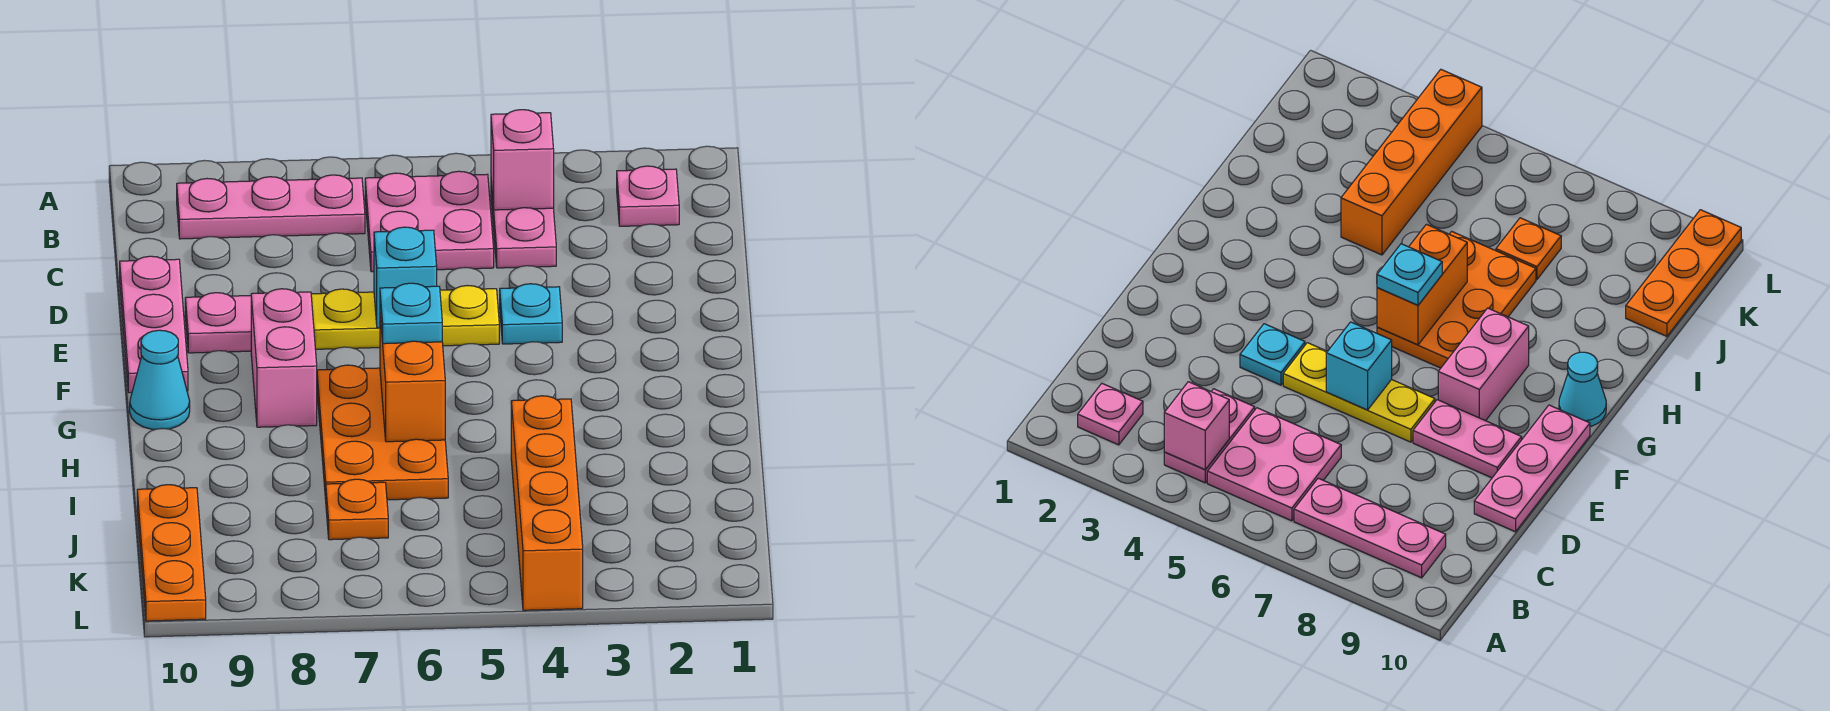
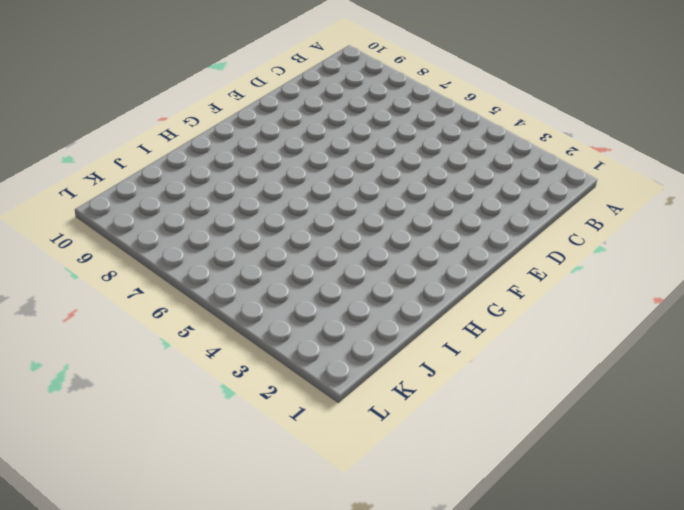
none -> pink plate B2 level 1
none -> pink plate B4:C4 level 1
none -> pink plate B5:C6 level 1

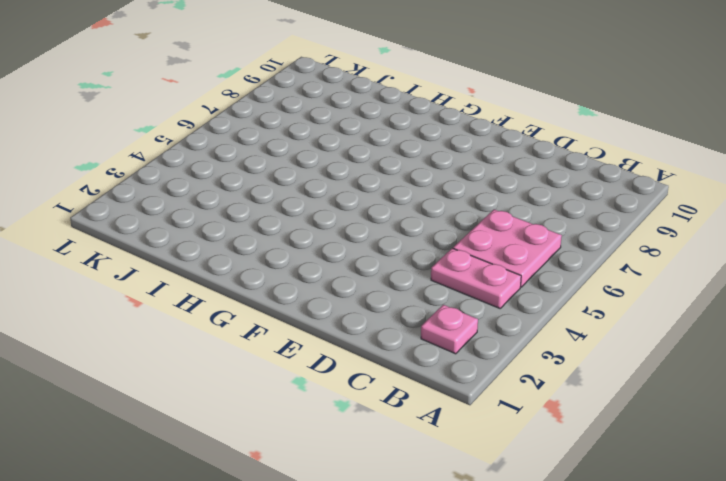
none -> pink plate B7:B9 level 1
none -> pink plate D10:F10 level 1
none -> cyan plate E4 level 1

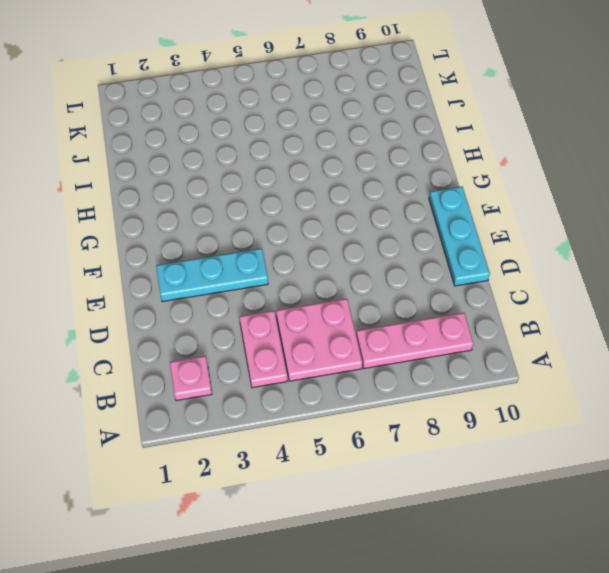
cyan plate D10:F10 level 1 -> pink plate D10:F10 level 1
cyan plate E2:E4 level 1 -> cyan plate E4 level 1
none -> yellow plate E5:E7 level 1
none -> pink plate E8:E9 level 1
none -> pink brick F8:G8 level 1

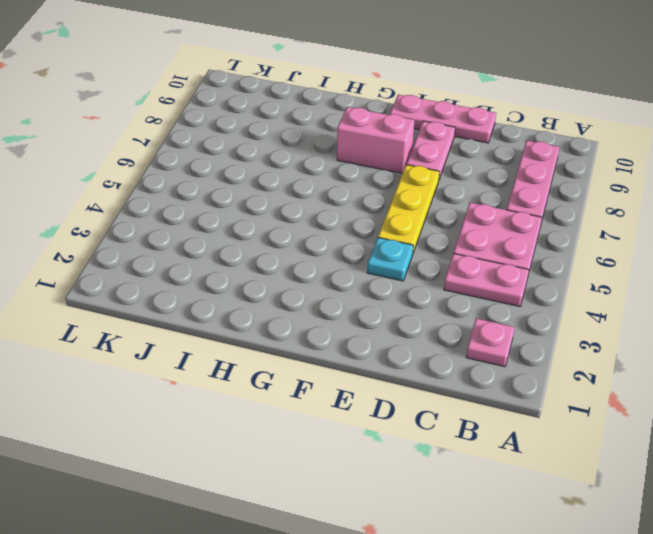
none -> orange plate G6:I7 level 1
none -> cyan cone G10 level 1
none -> orange brick I4:L4 level 1

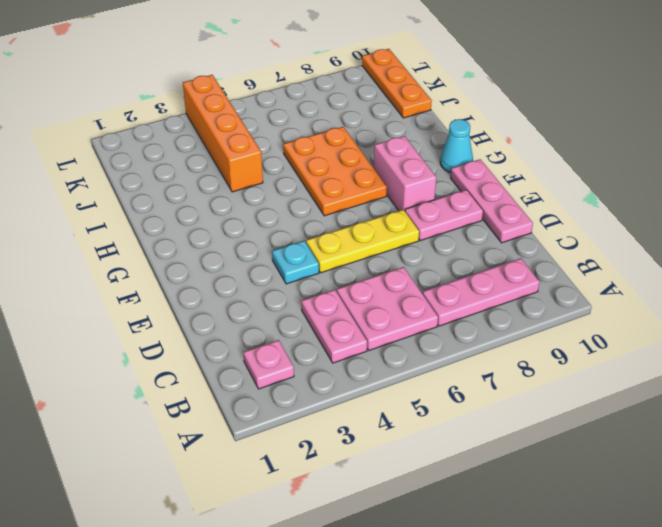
none -> orange plate J7 level 1
none -> pink brick B4 level 2
none -> cyan brick E6 level 2

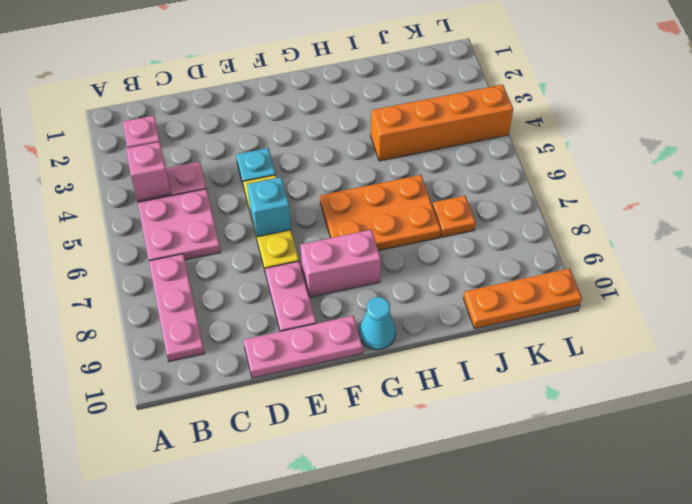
none -> orange brick G6:H6 level 2
none -> cyan plate G6 level 3

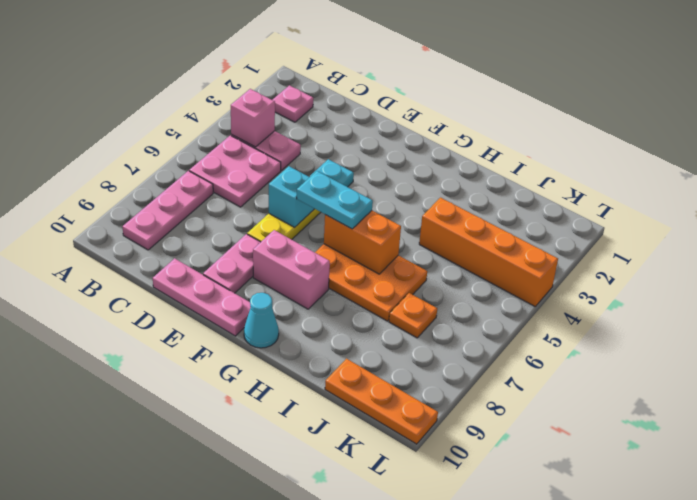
cyan plate F6:G6 level 3 -> cyan plate G6 level 3

